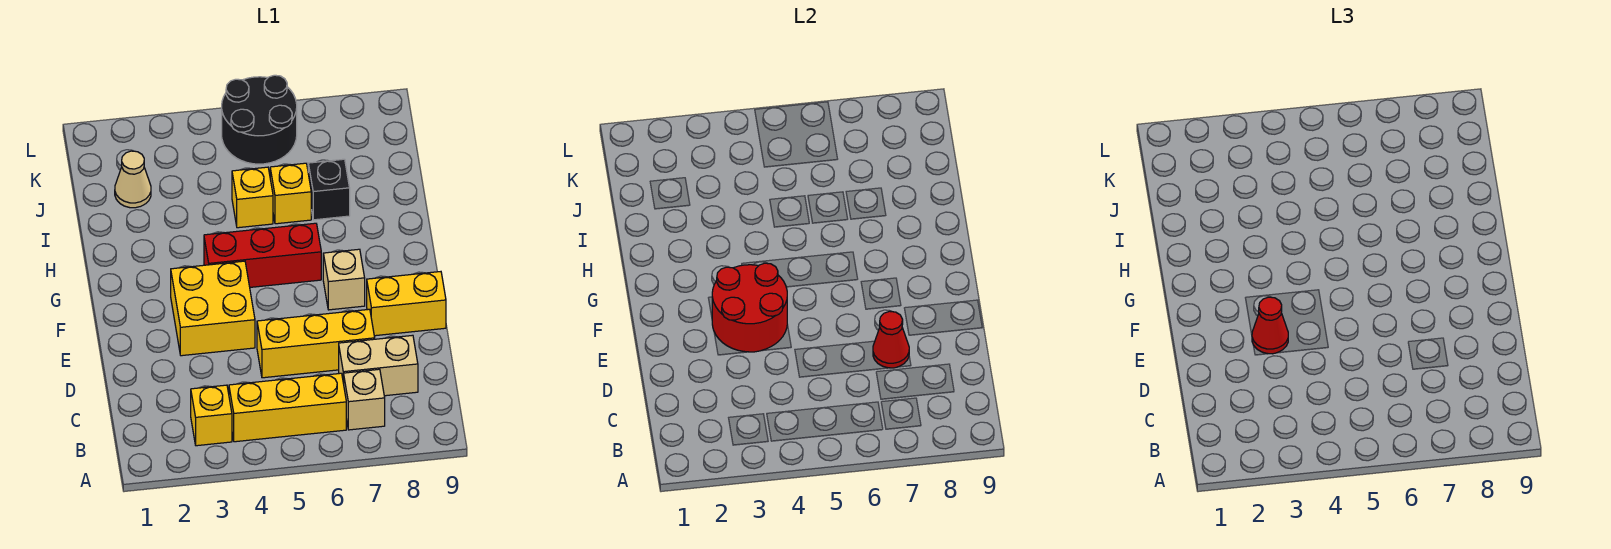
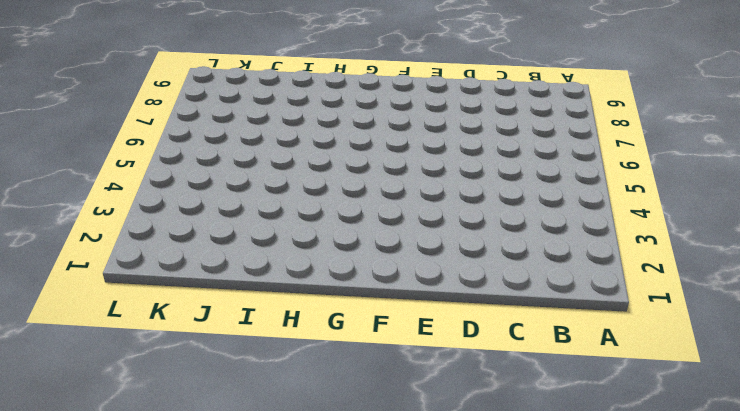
none -> yellow brick B3 level 1
none -> yellow brick B4:B6 level 1
none -> tan brick B7 level 1

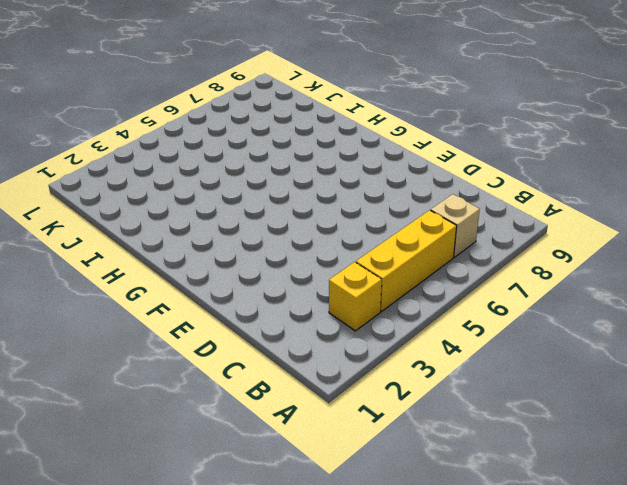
none -> tan brick C7:C8 level 1
none -> yellow brick D5:D7 level 1
none -> yellow brick E3:F4 level 1

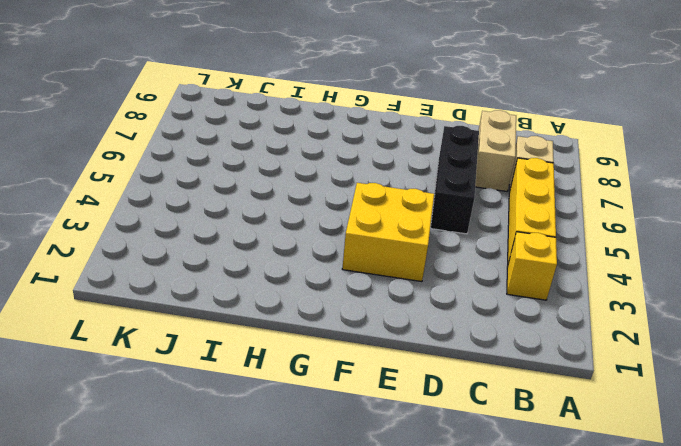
black brick D5:D7 level 1 -> yellow brick D5:D7 level 1
none -> yellow brick E8:E9 level 1
none -> tan brick F7 level 1
none -> red brick G4:G6 level 1

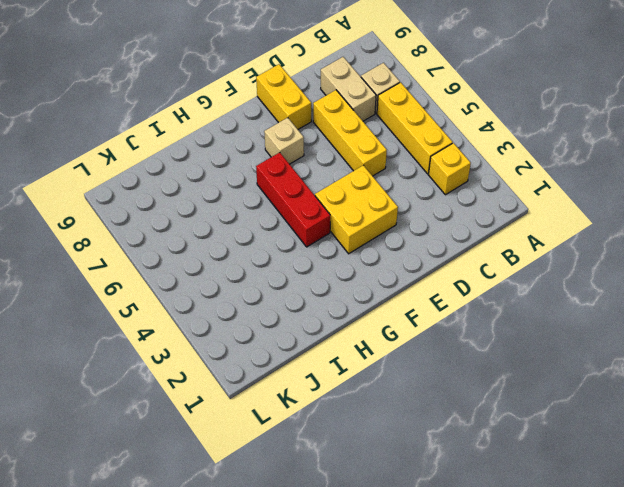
none -> yellow brick I5 level 1
none -> yellow brick I6 level 1
none -> black brick I7 level 1

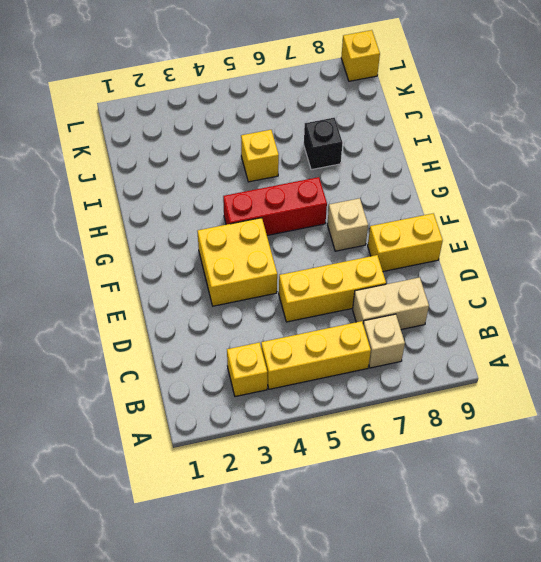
yellow brick L9 level 1 -> yellow brick I6 level 1
none -> tan cone J2 level 1
none -> black round brick K5:L6 level 1
none -> red cone D7 level 2

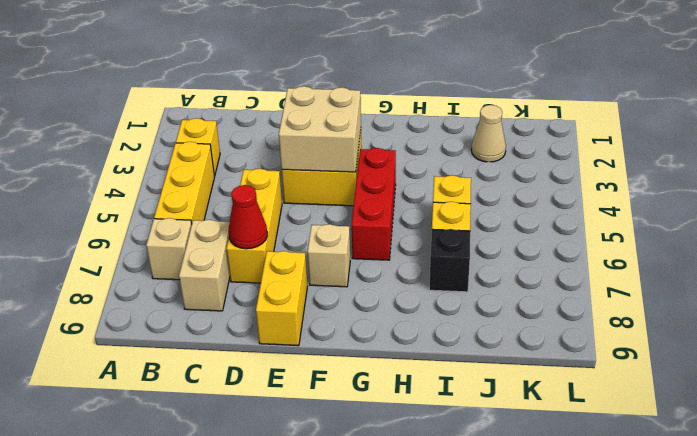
tan brick E3:F4 level 2 -> red round brick E3:F4 level 2
none -> black round brick K5:L6 level 1
none -> red cone E3 level 3

